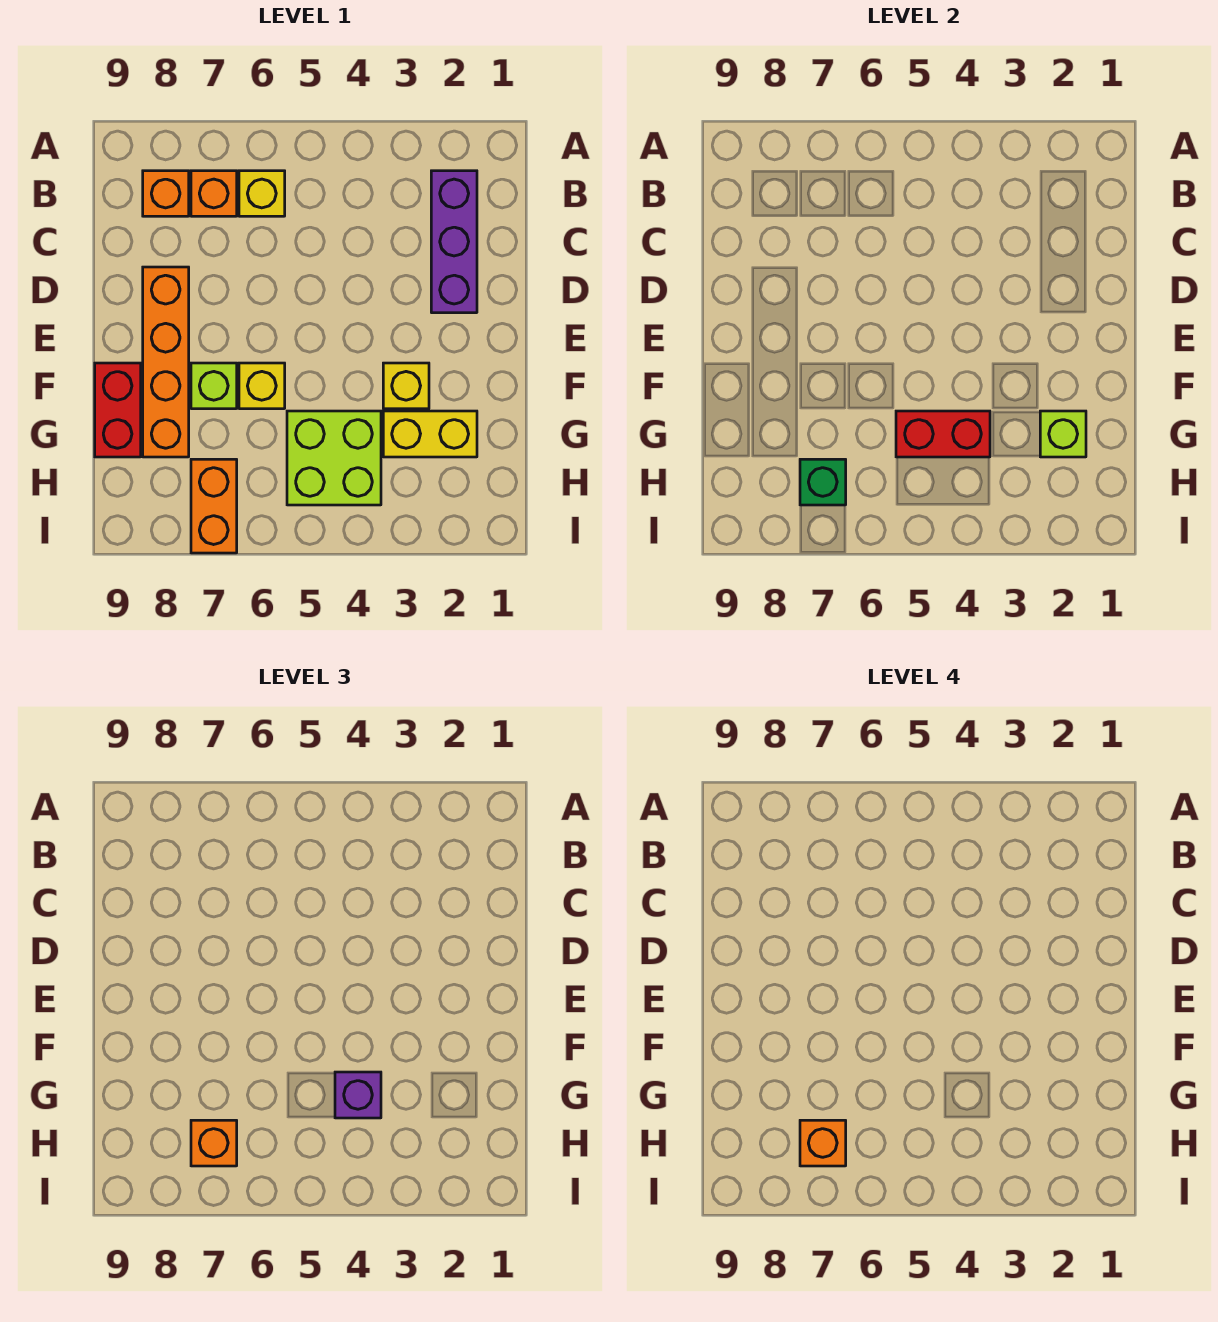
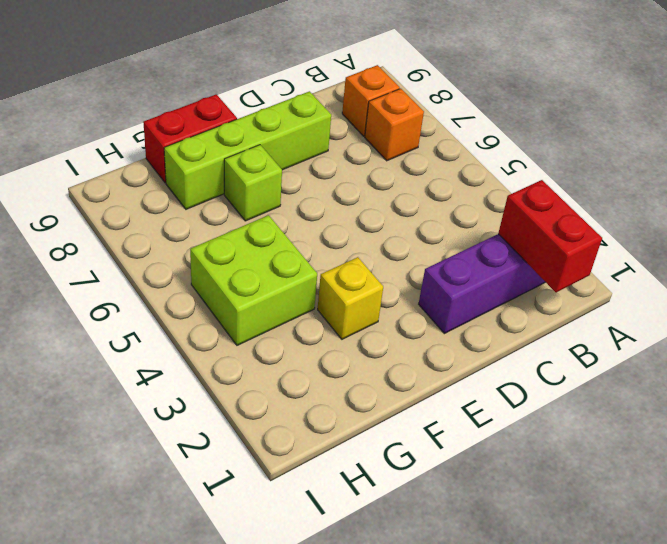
red brick B1:B2 level 2 -> red brick G4:G5 level 2
lime brick D8:G8 level 1 -> orange brick D8:G8 level 1
none -> yellow brick B6 level 1
none -> yellow brick F6 level 1
none -> yellow brick G2:G3 level 1

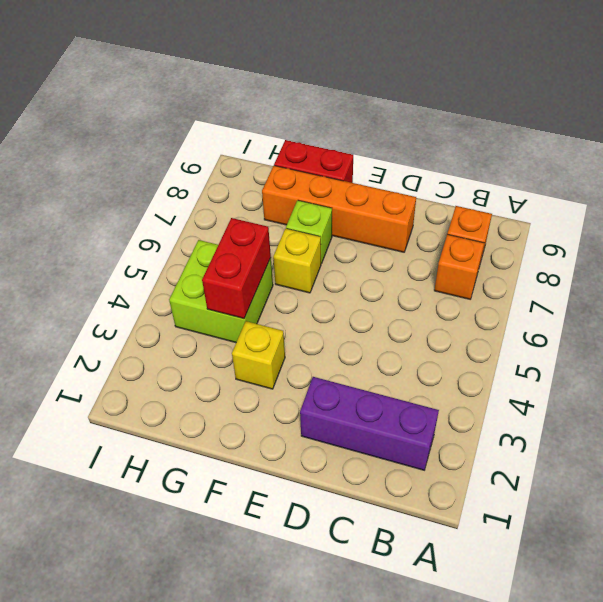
none -> yellow brick B6 level 1
none -> yellow brick G2:G3 level 1
none -> orange brick H7:I7 level 1

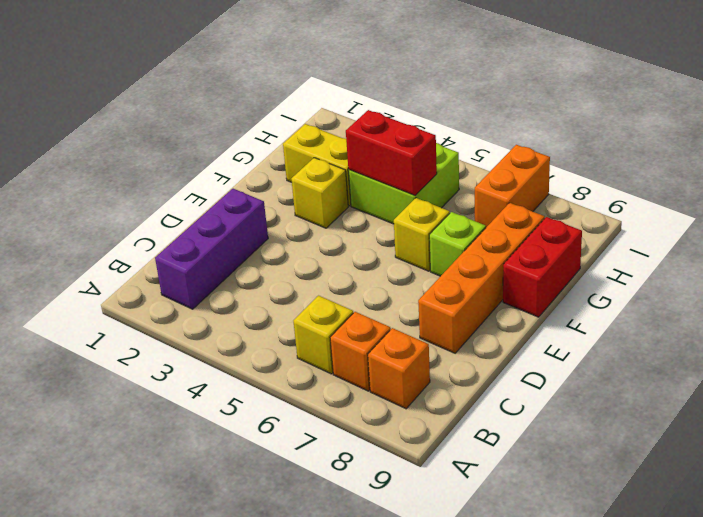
none -> lime brick G2 level 2
none -> green brick H7 level 2
none -> purple brick G4 level 3

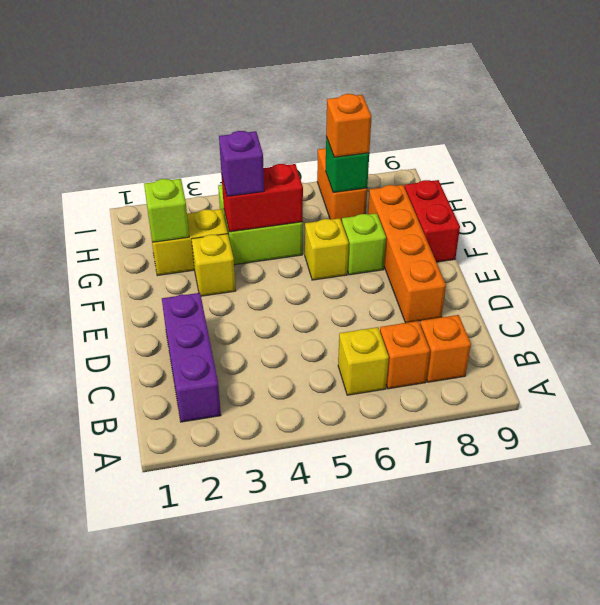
none -> orange brick H7 level 4

